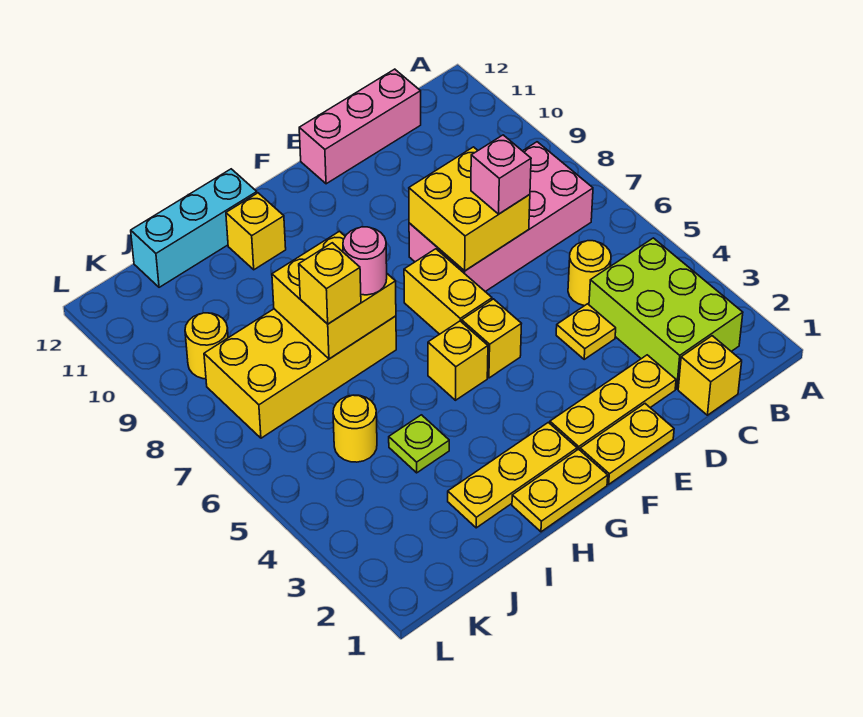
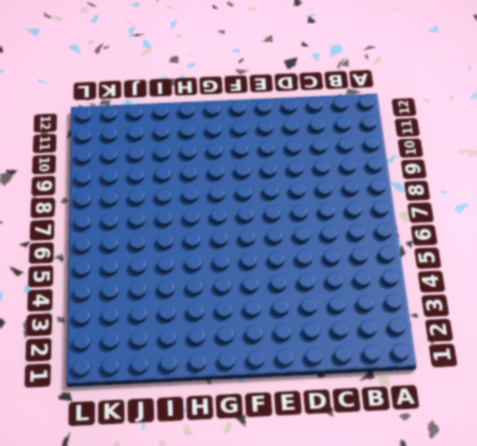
none -> lime brick B2:C4 level 1
none -> pink brick B7:E8 level 1
none -> yellow brick C1 level 1

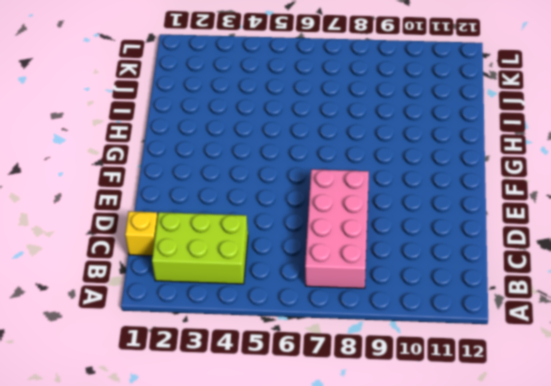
none -> yellow round brick C5 level 1
none -> pink brick C12:E12 level 1
none -> yellow plate D2:F2 level 1

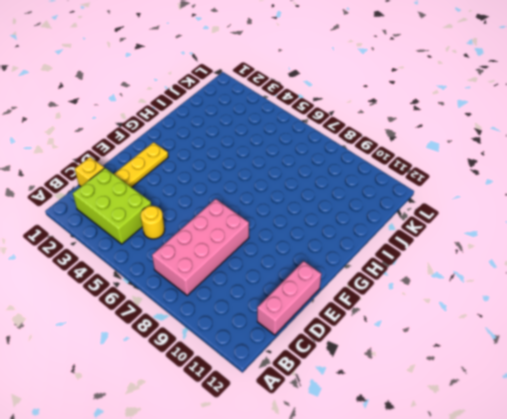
none -> yellow plate D4 level 1
none -> yellow plate E1:F1 level 1
none -> yellow brick F5 level 1

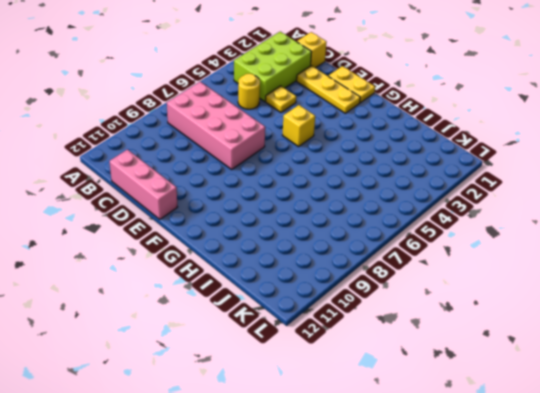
none -> yellow brick F6:F7 level 1
none -> yellow plate G1:H1 level 1
none -> yellow plate G2:I2 level 1

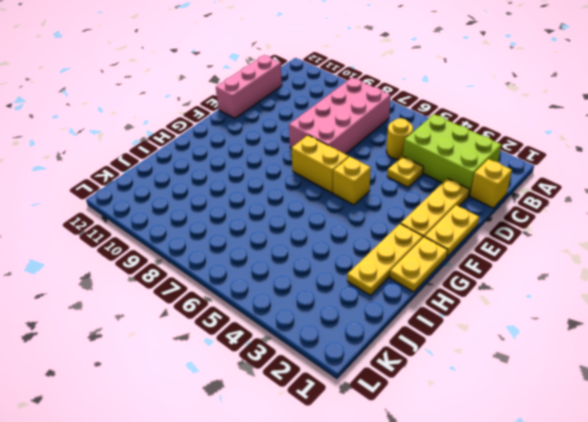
none -> yellow brick G5 level 1
none -> yellow brick H7:K8 level 1
none -> yellow brick H11 level 1

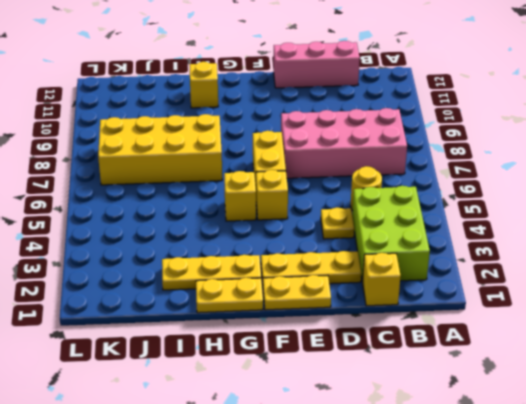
none -> cyan brick H12:J12 level 1
none -> lime plate I4 level 1
none -> yellow round brick J5 level 1

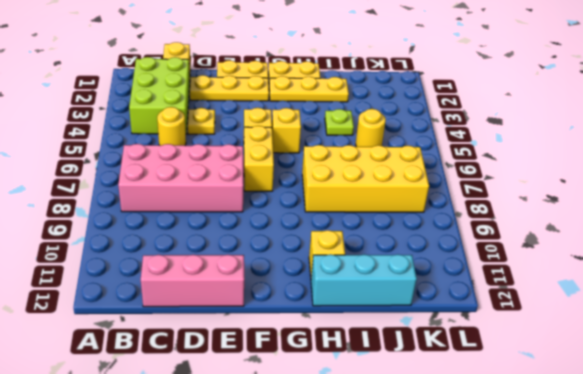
none -> yellow round brick K9 level 1
none -> yellow brick D7:E8 level 2
none -> yellow brick H7:I8 level 2

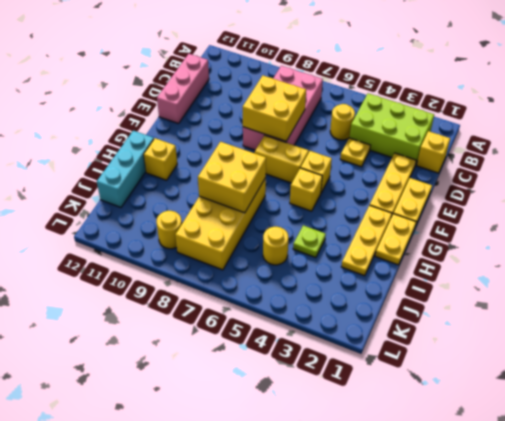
none -> pink brick D7 level 3
none -> pink round brick H7 level 3
none -> yellow brick I7 level 3

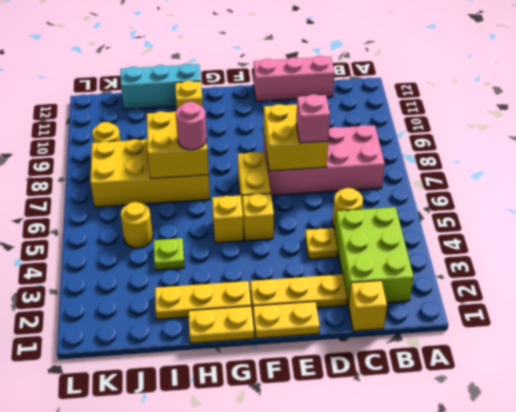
none -> yellow brick I7 level 3

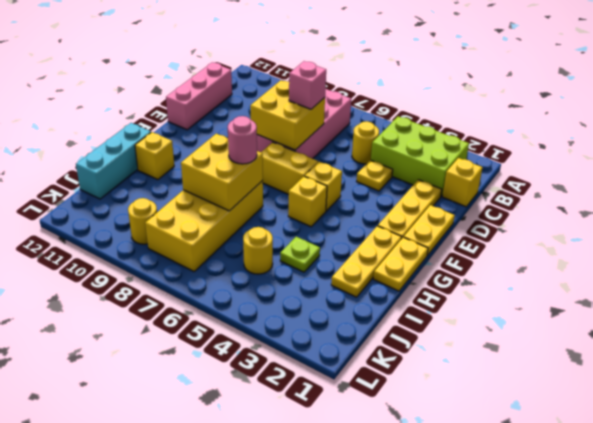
none -> yellow brick I7 level 3

